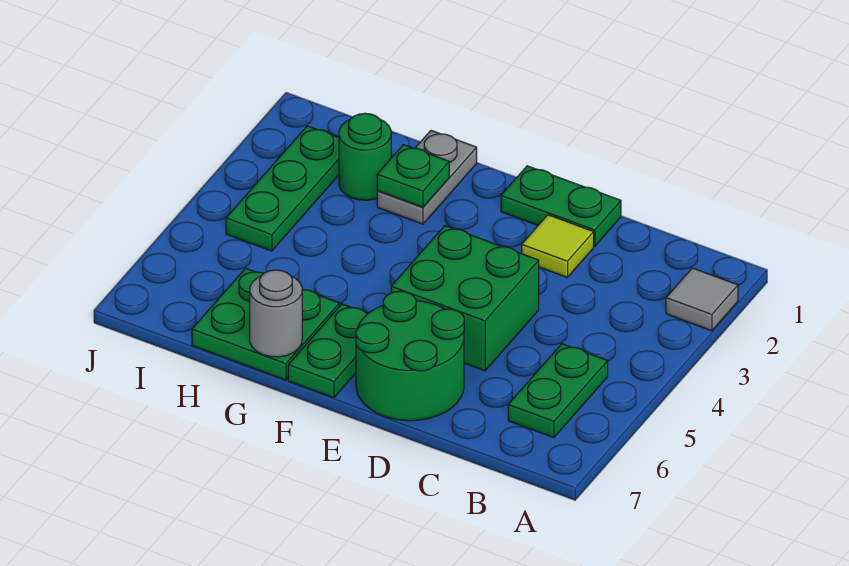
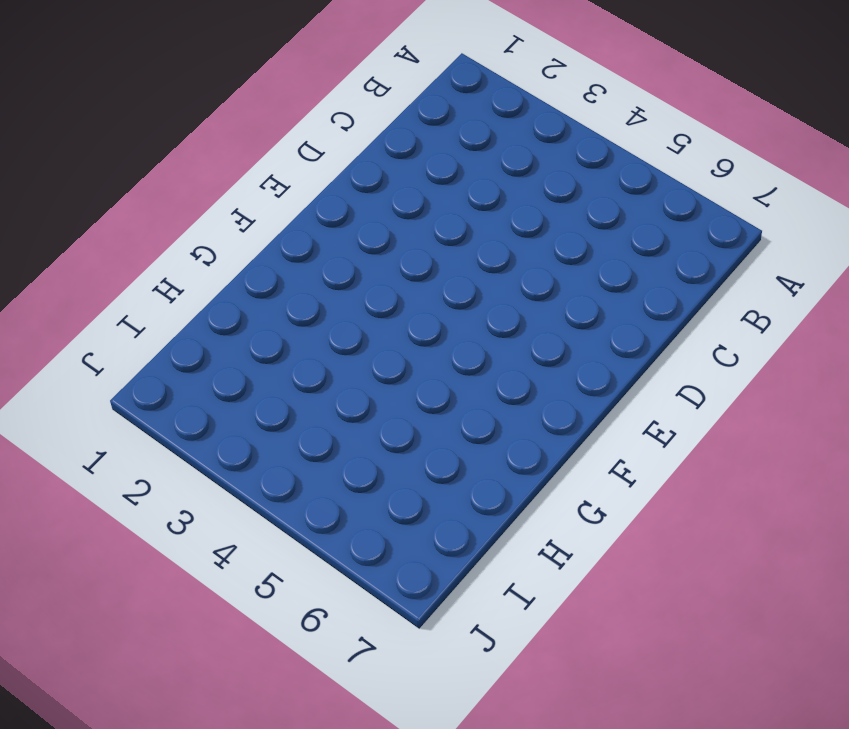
none -> grey tile A2 level 1
none -> green plate B5:B6 level 1
none -> green plate D1:E1 level 1

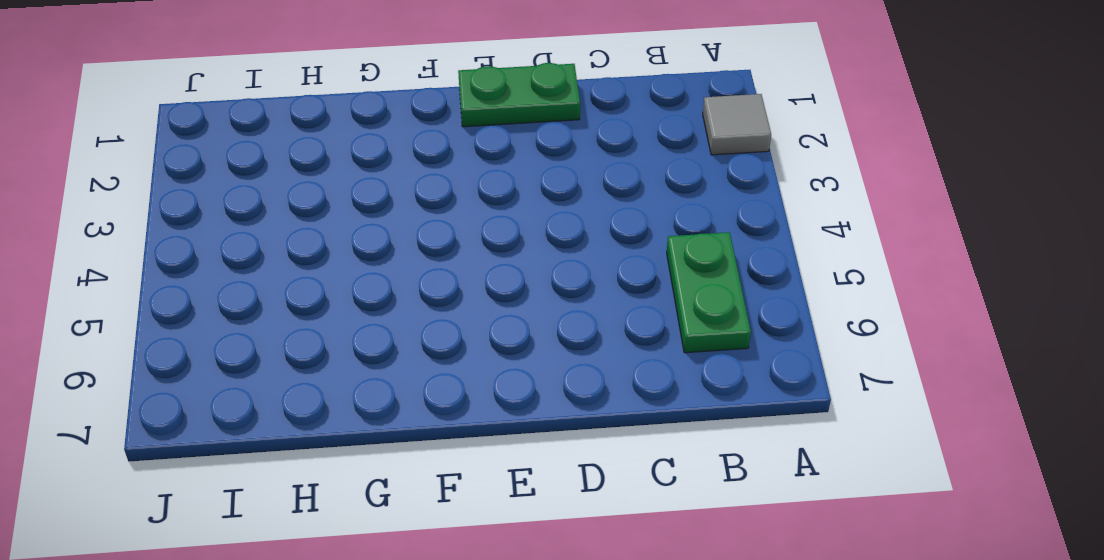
none -> lime tile D2 level 1
none -> green brick D4:E5 level 1
none -> green round brick D6:E7 level 1

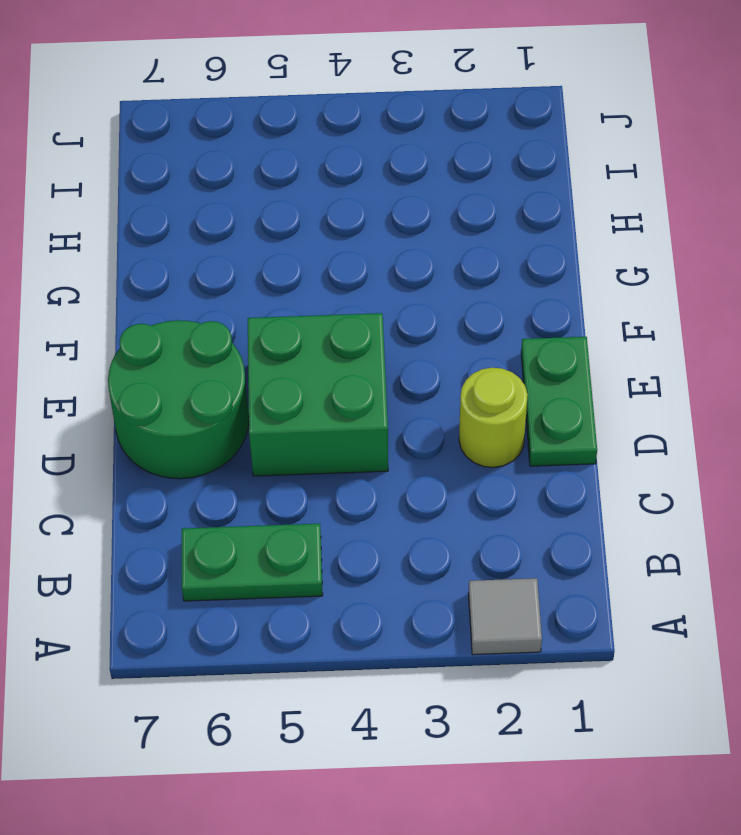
lime round brick D2 level 1 -> lime tile D2 level 1
none -> green plate F6:F7 level 1
none -> grey plate G1:G2 level 1
none -> green plate G6:H7 level 1

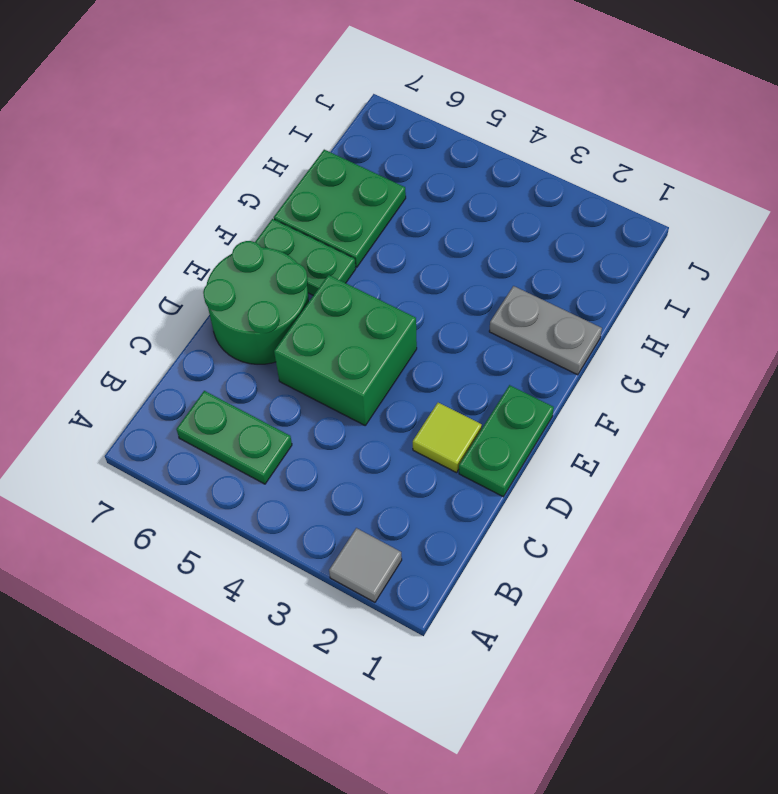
none -> green round brick H2 level 1
none -> green plate I2:I4 level 1
none -> green plate G2 level 2

